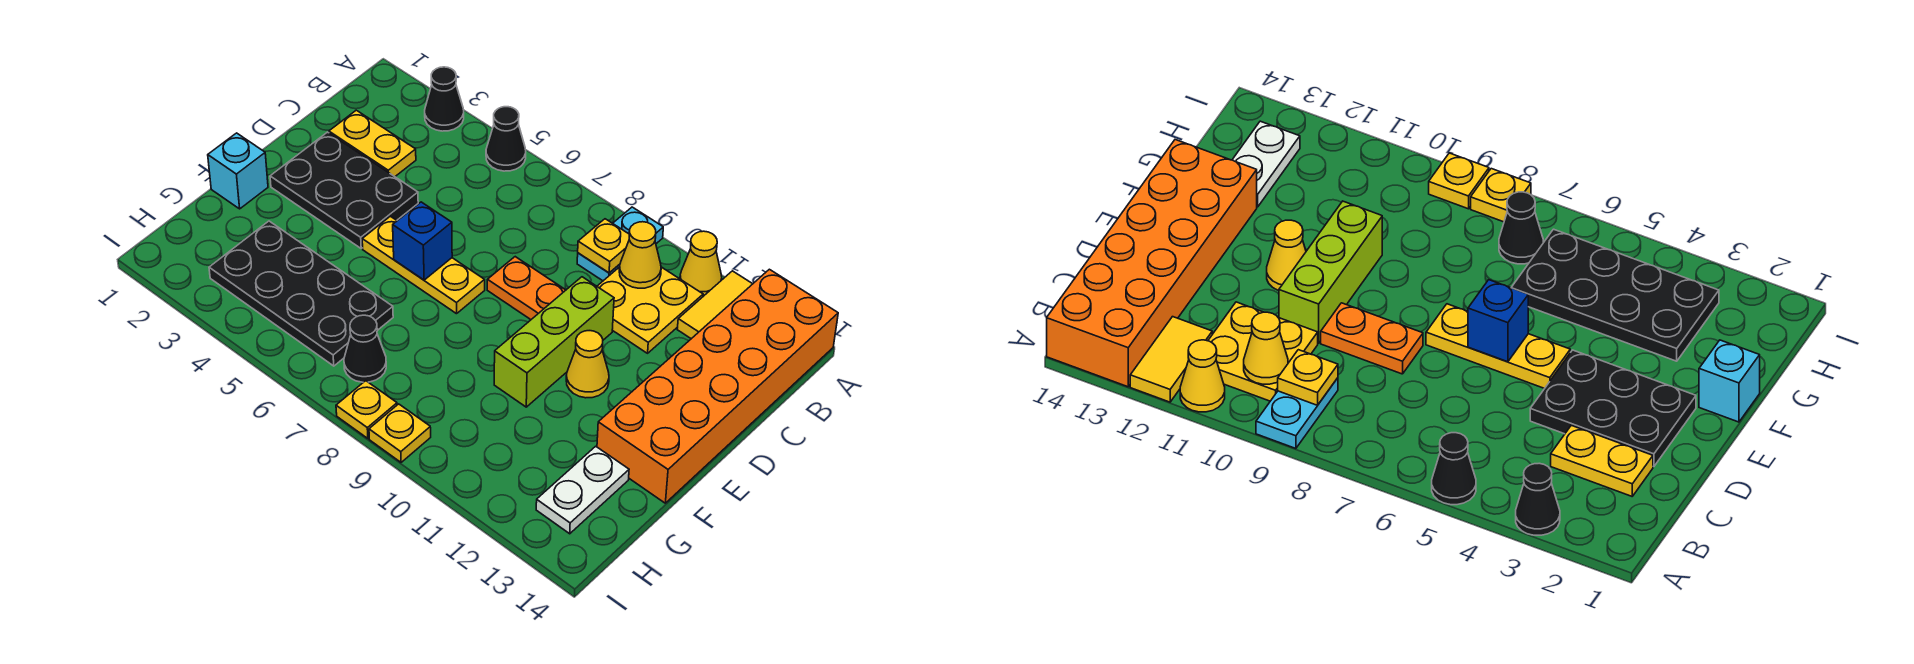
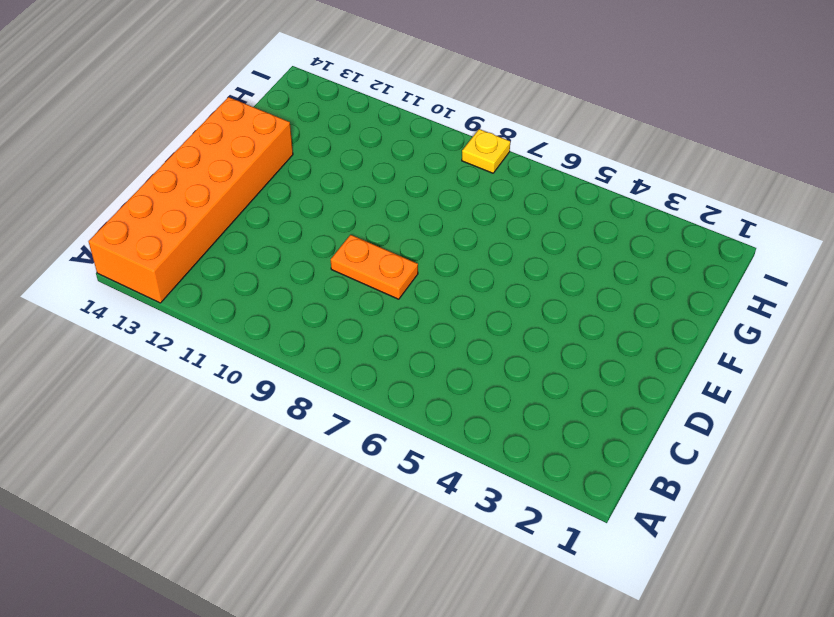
none -> black cone A3 level 1
none -> black cone A5 level 1
none -> cyan plate A9:B9 level 1

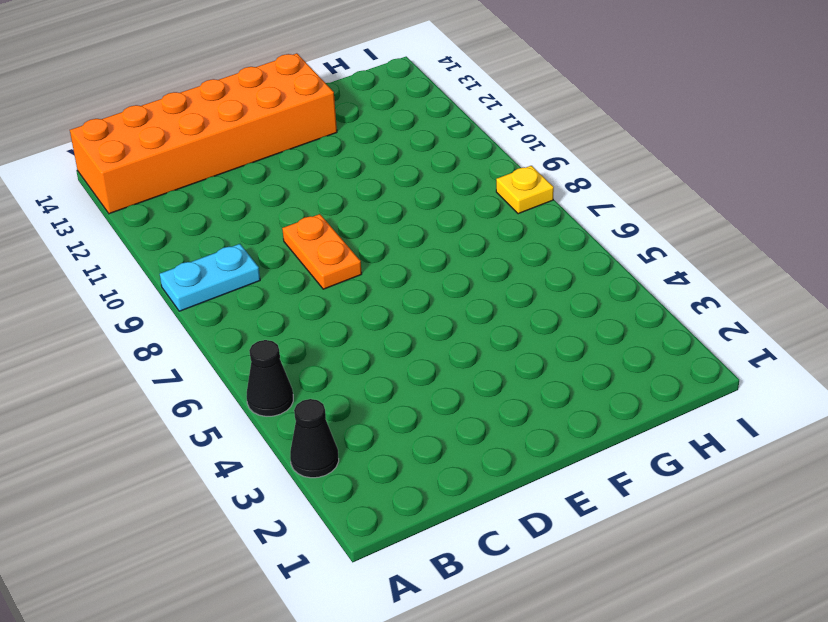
none -> yellow cone A11 level 1
none -> yellow tile A12:B12 level 1
none -> yellow plate B10:C11 level 1

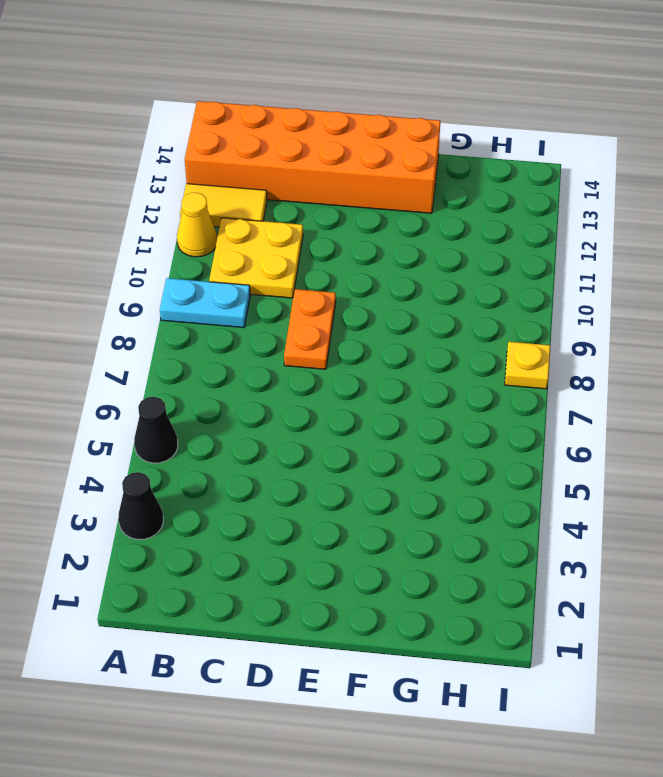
none -> yellow plate C2:C3 level 1
none -> black plate D2:E4 level 1
none -> lime brick D10:F10 level 1

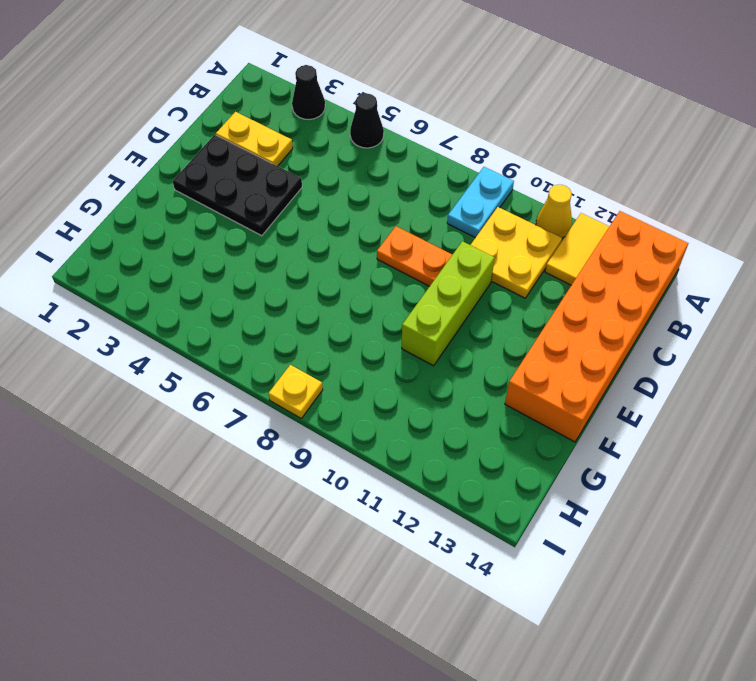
none -> yellow plate E5:E7 level 1
none -> yellow cone E11 level 1
none -> cyan brick F1 level 1

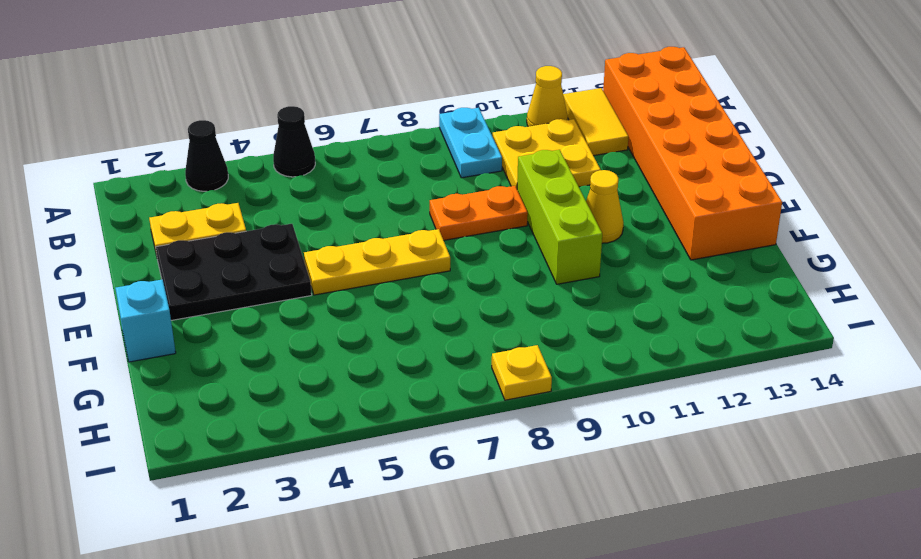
none -> black plate G3:H6 level 1
none -> white plate G13:H13 level 1
none -> black cone H7 level 1

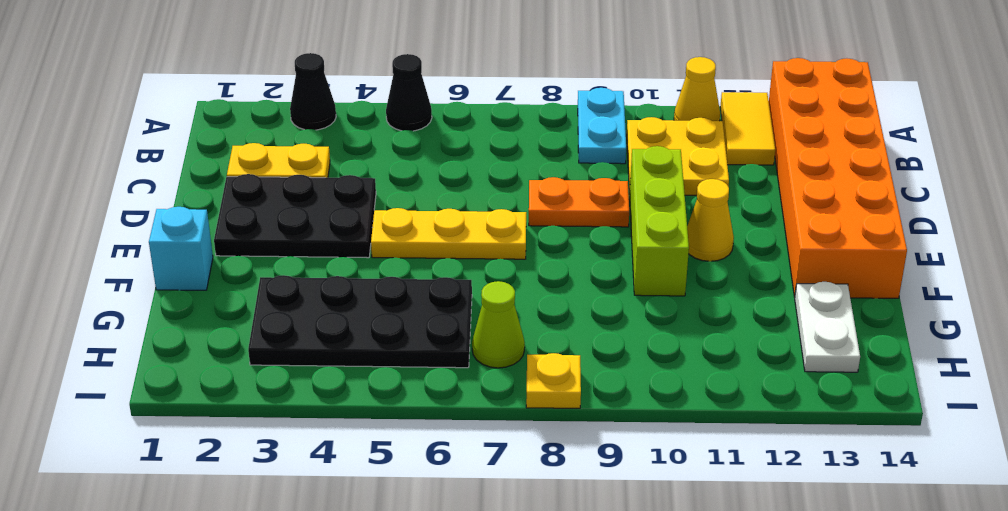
lime cone H7 level 1 -> black cone H7 level 1
none -> yellow plate I9 level 1
none -> yellow plate B9 level 2
none -> yellow cone B10 level 2

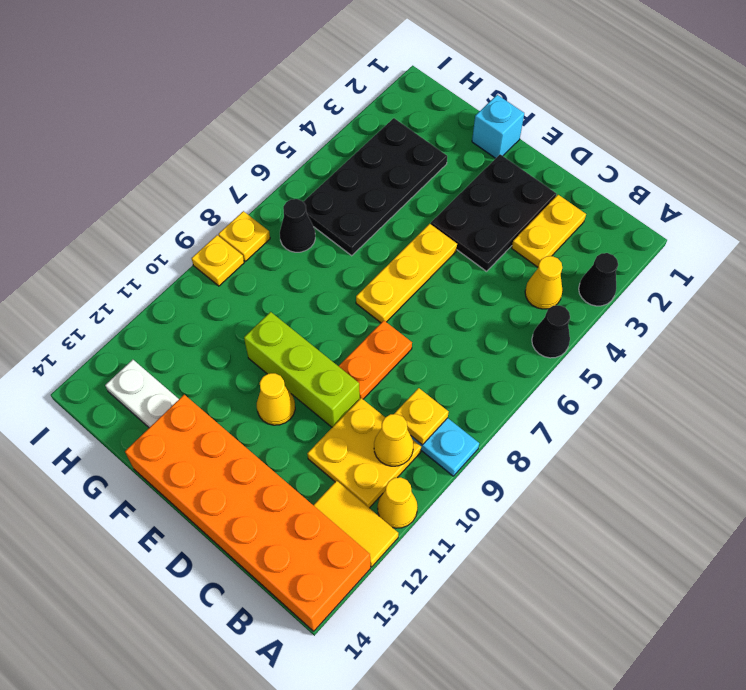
yellow cone B4 level 1 -> none
none -> blue brick E6 level 2

